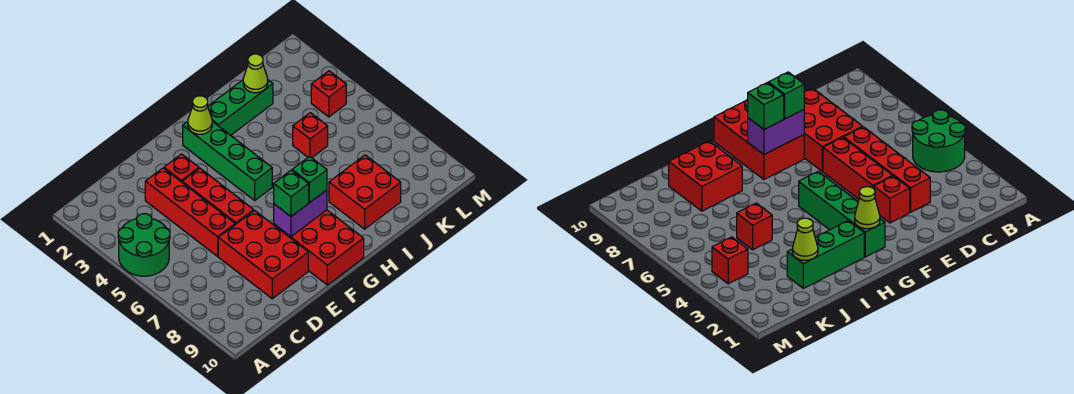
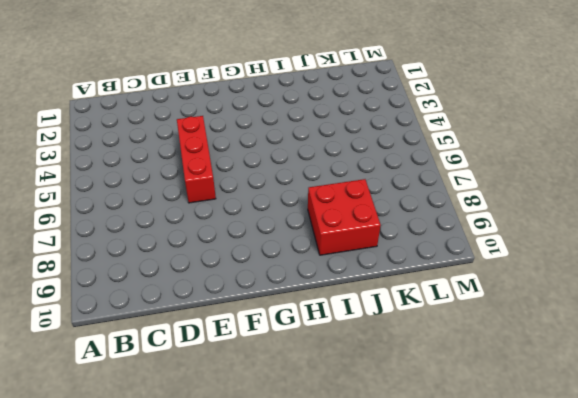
none -> green round brick A4:B5 level 1
none -> red brick D3:D6 level 1
none -> red brick D7:E9 level 1

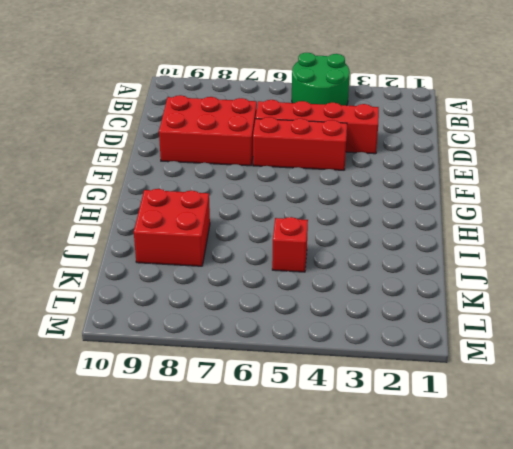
none -> red brick E3 level 1
none -> red brick F8:G10 level 1
none -> green brick G2:G5 level 1

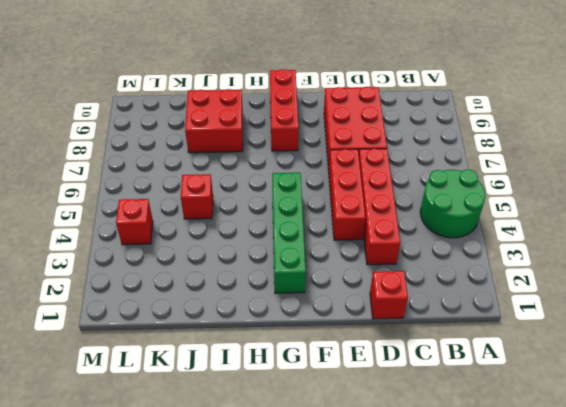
red brick D1 level 1 -> red brick E3 level 1
red brick G8:G10 level 1 -> red brick F8:G10 level 1
none -> green brick H2:J2 level 1
none -> purple brick F8:G8 level 2
none -> lime cone G2 level 2

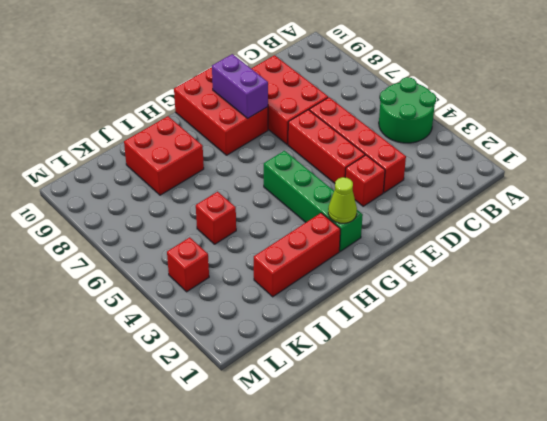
purple brick F8:F9 level 2 -> purple brick F8:G8 level 2
red brick H2:J2 level 1 -> green brick H2:J2 level 1
none -> lime cone J2 level 2
none -> green brick F8 level 3
none -> green brick G8 level 3

